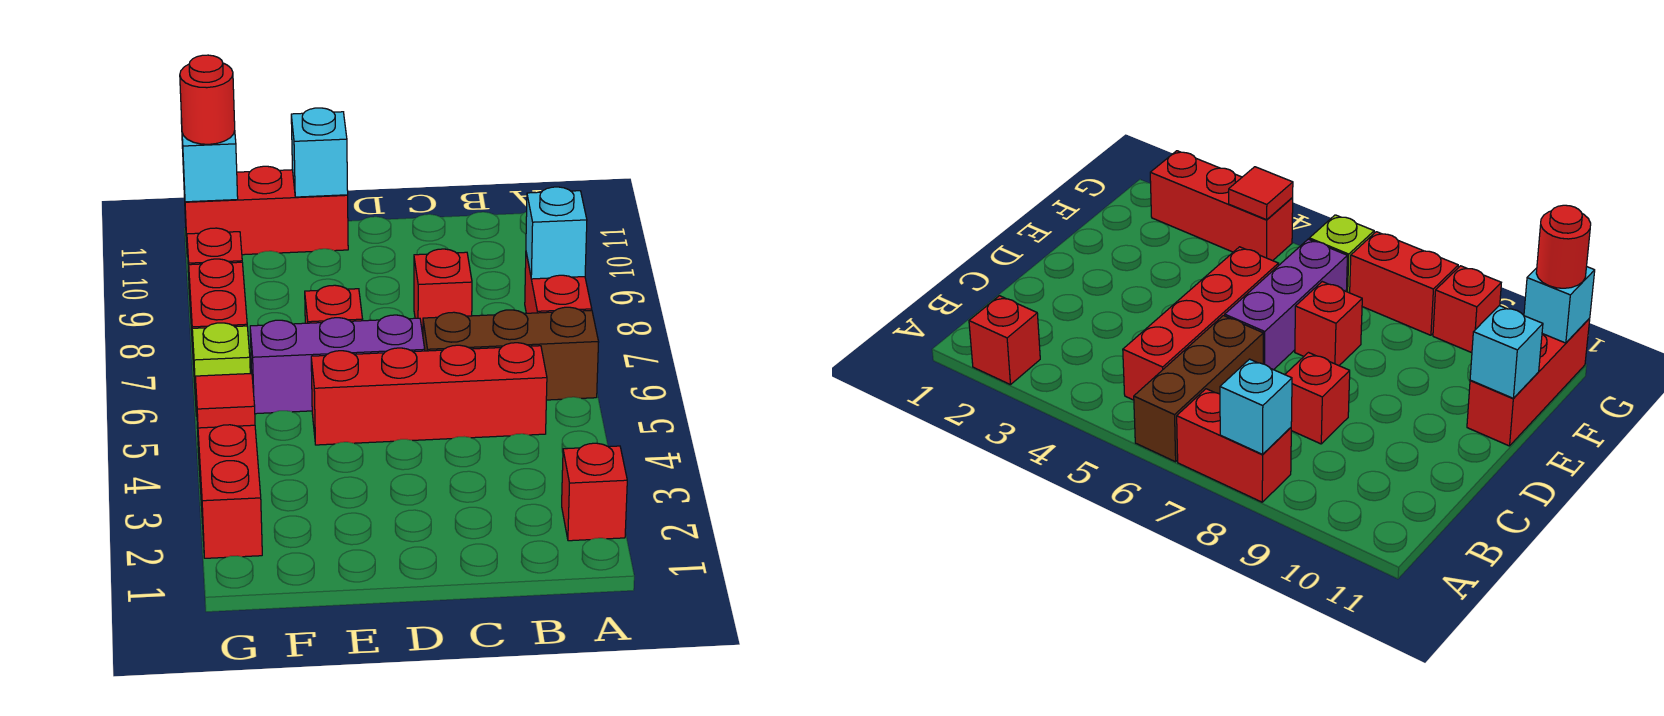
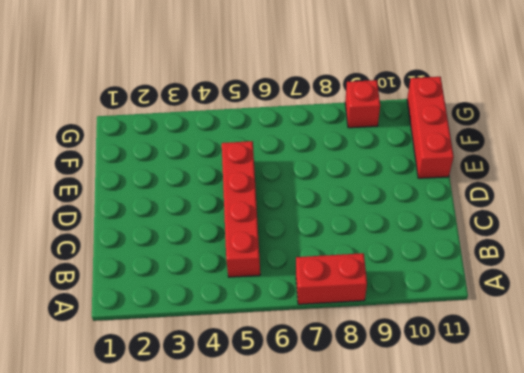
none -> red brick A2 level 1
none -> brown brick A6:C6 level 1
none -> red brick C8 level 1

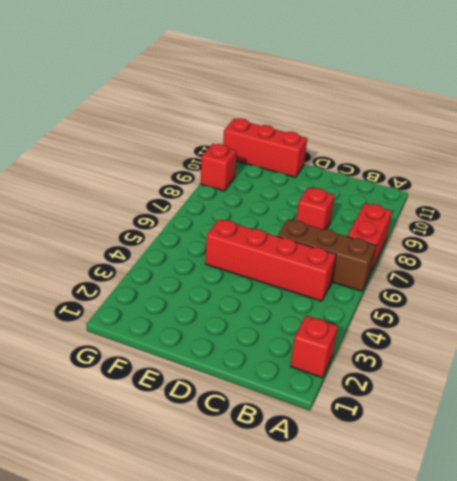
none -> purple brick D6:F6 level 1
none -> red brick E7 level 1
none -> red brick G2:G4 level 1

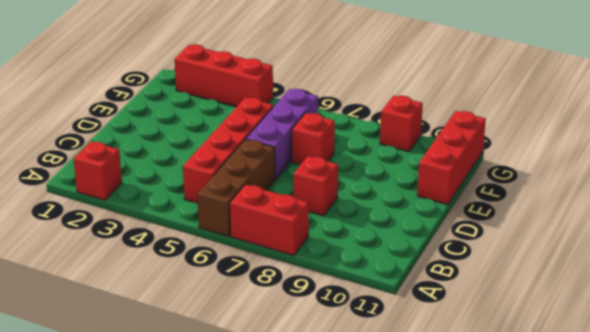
none -> lime brick G6 level 1
none -> red brick G7:G8 level 1
none -> cyan brick A8 level 2

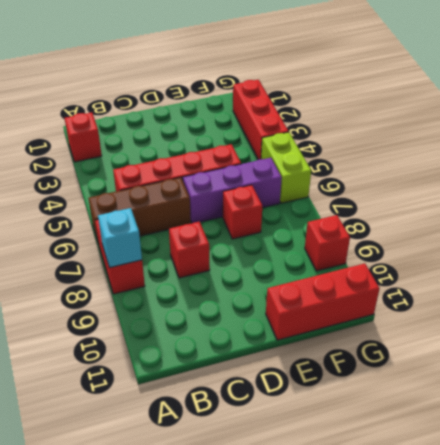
lime brick G5:G6 level 1 -> lime brick G6 level 1
none -> red brick G7:G8 level 1
none -> cyan brick E11 level 2
none -> red tile G4 level 2

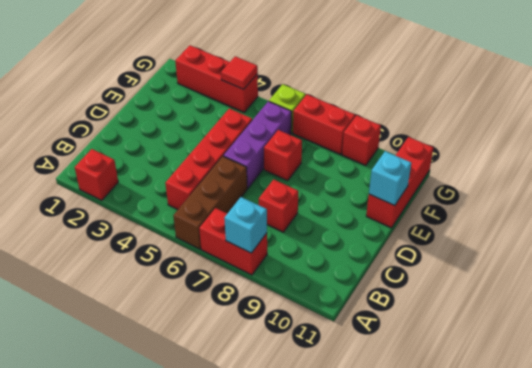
none -> cyan brick G11 level 2
none -> red round brick G11 level 3

